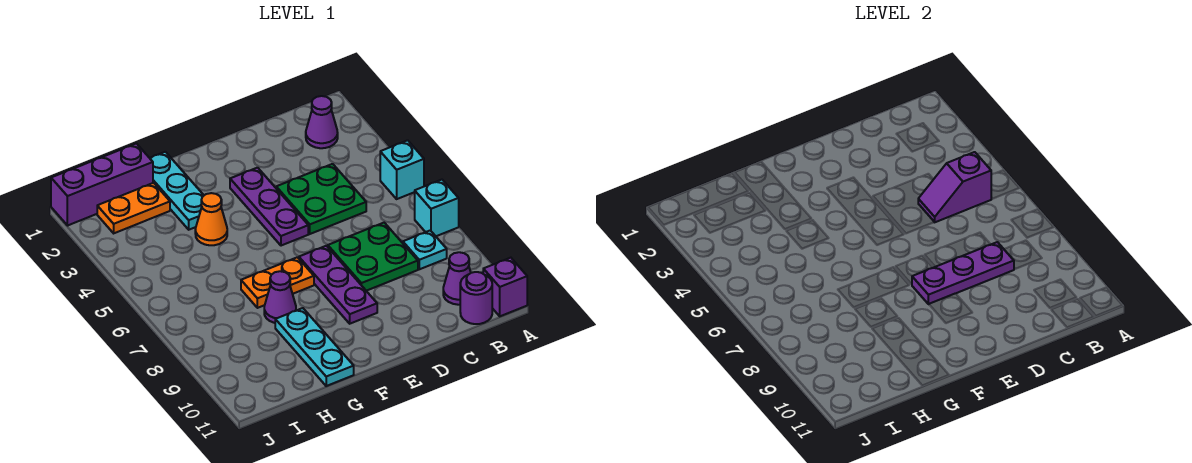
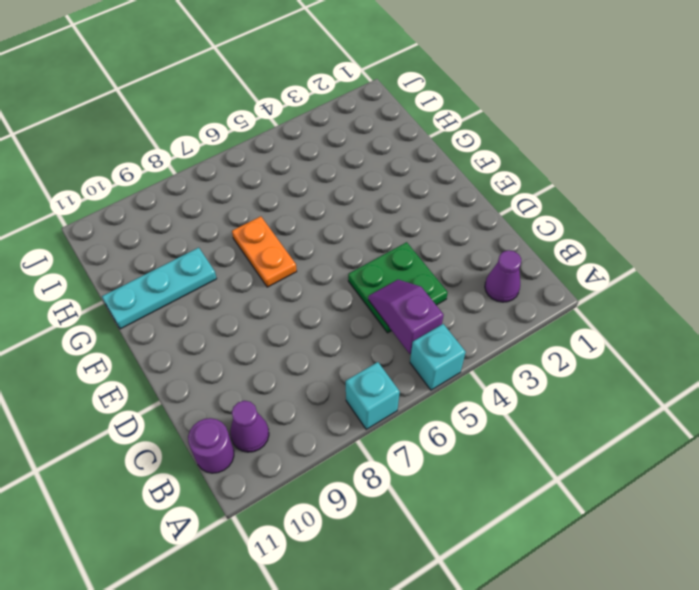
none -> purple brick A11 level 1
none -> cyan plate B8 level 1
none -> green plate C7:D8 level 1

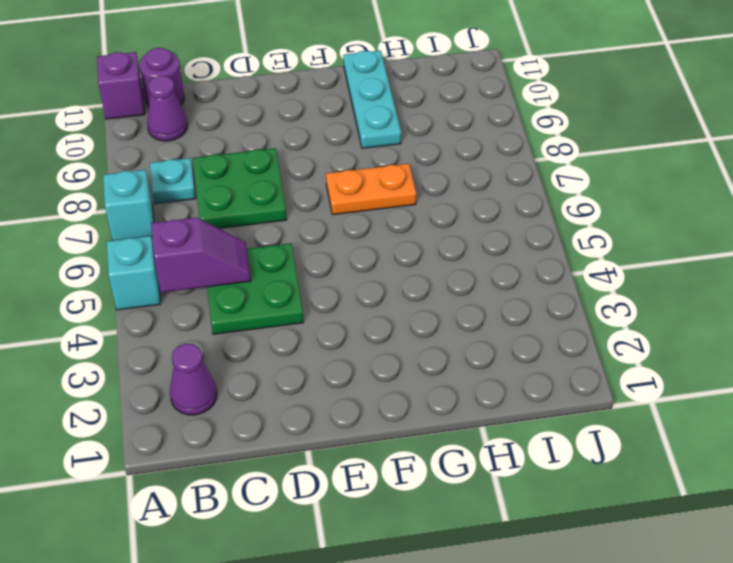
none -> purple plate E3:E5 level 1
none -> purple plate E7:E9 level 1
none -> cyan plate G1:G3 level 1

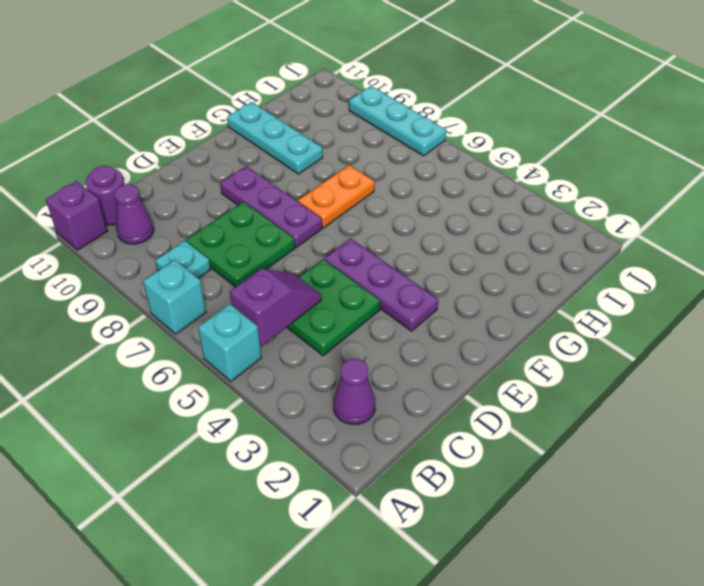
cyan plate J7:J9 level 1 -> cyan plate G1:G3 level 1
none -> orange cone G4 level 1
none -> purple cone G8 level 1
none -> purple brick H1:J1 level 1

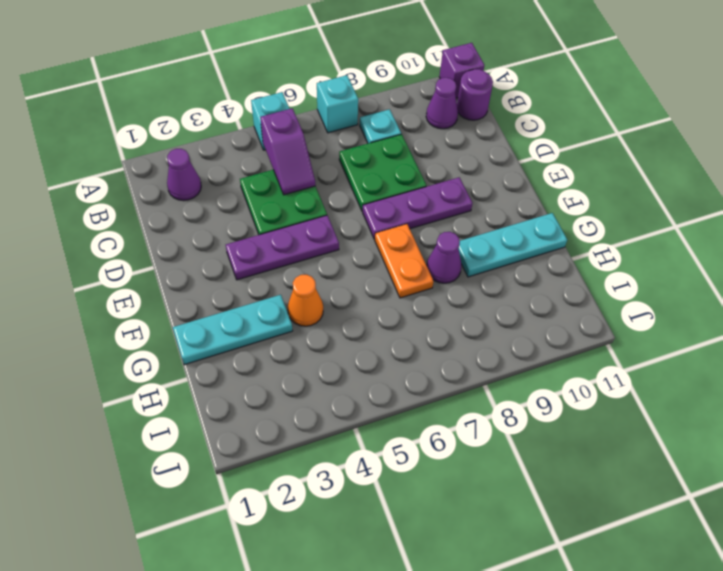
none -> purple brick H1:J1 level 1
none -> orange plate H2:I2 level 1
none -> purple plate C8:E8 level 2

